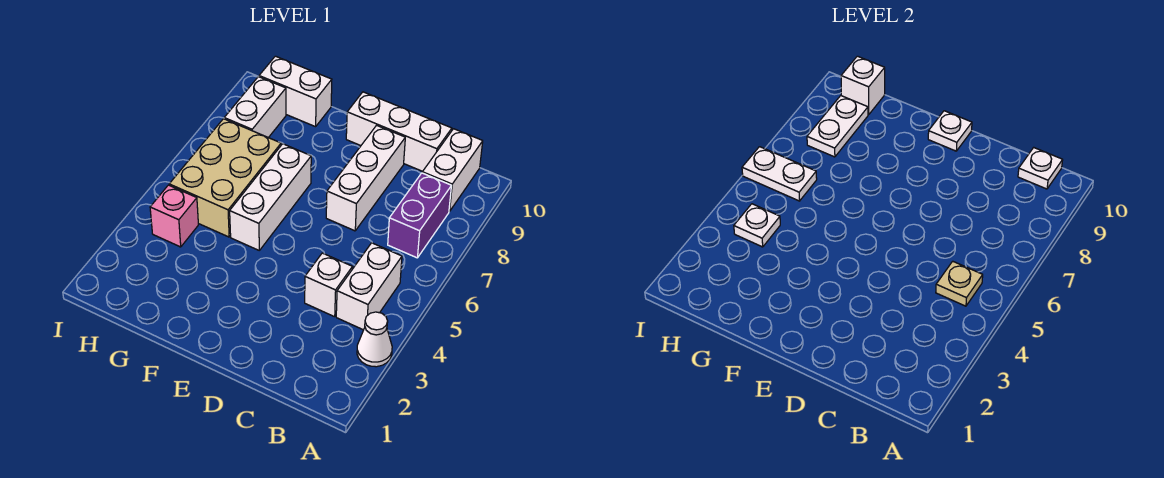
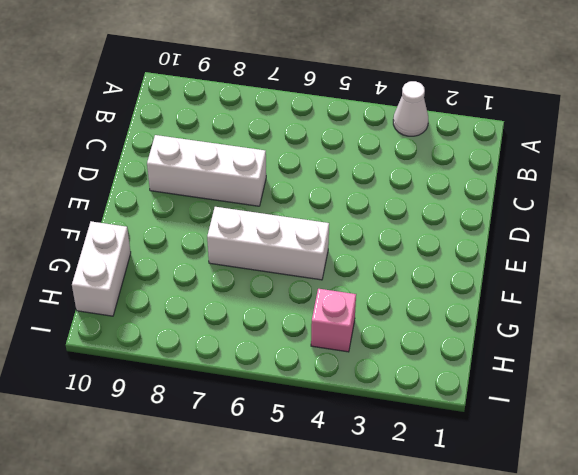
none -> white brick B4:B5 level 1
none -> purple brick B7:B8 level 1
none -> white brick B9:B10 level 1

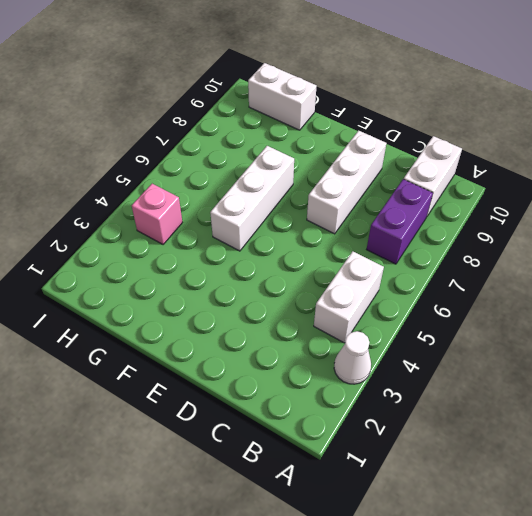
none -> white brick C4 level 1
none -> white brick C10:E10 level 1
none -> tan brick G5:H7 level 1

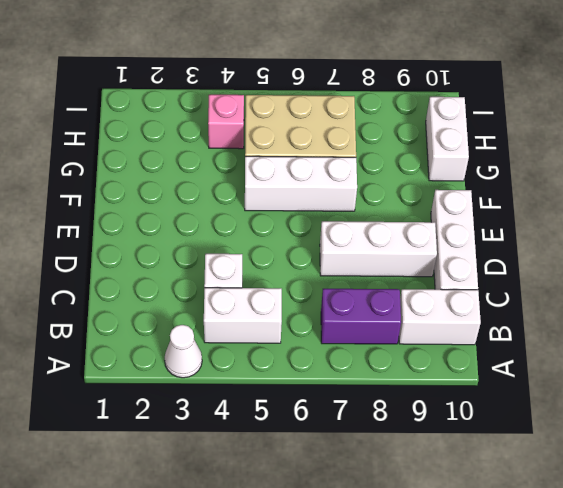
none -> white brick H8:H9 level 1
none -> tan plate B5 level 2
none -> white plate B10 level 2

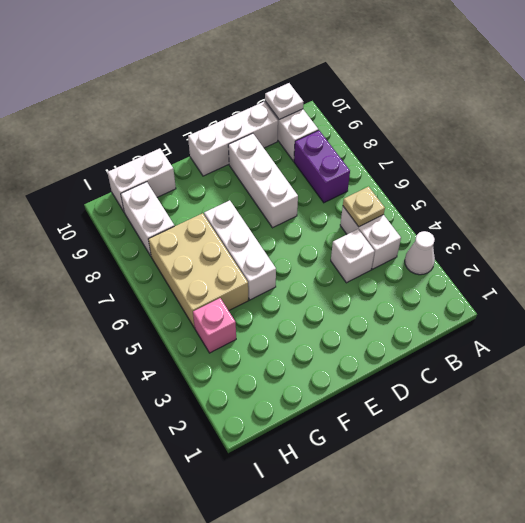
none -> white plate E10 level 2
none -> white plate H4 level 2
none -> white plate H6:I6 level 2

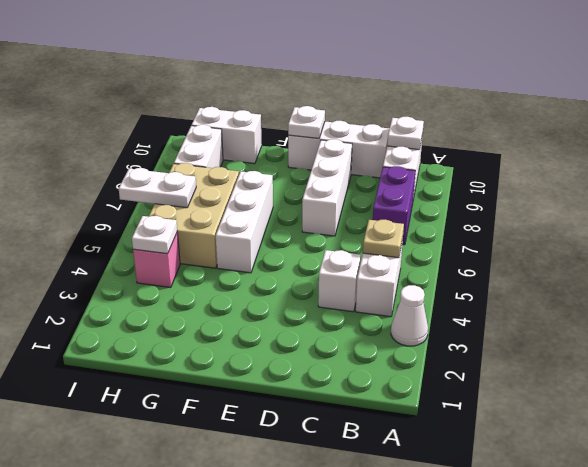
none -> white plate H8:H9 level 2
none -> white brick H10 level 2

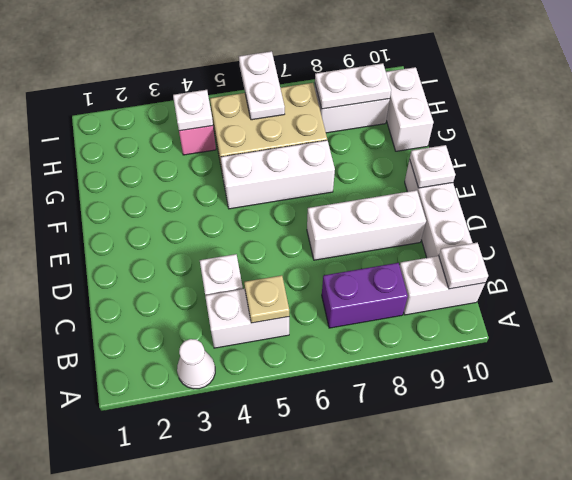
none -> white brick H10 level 2

